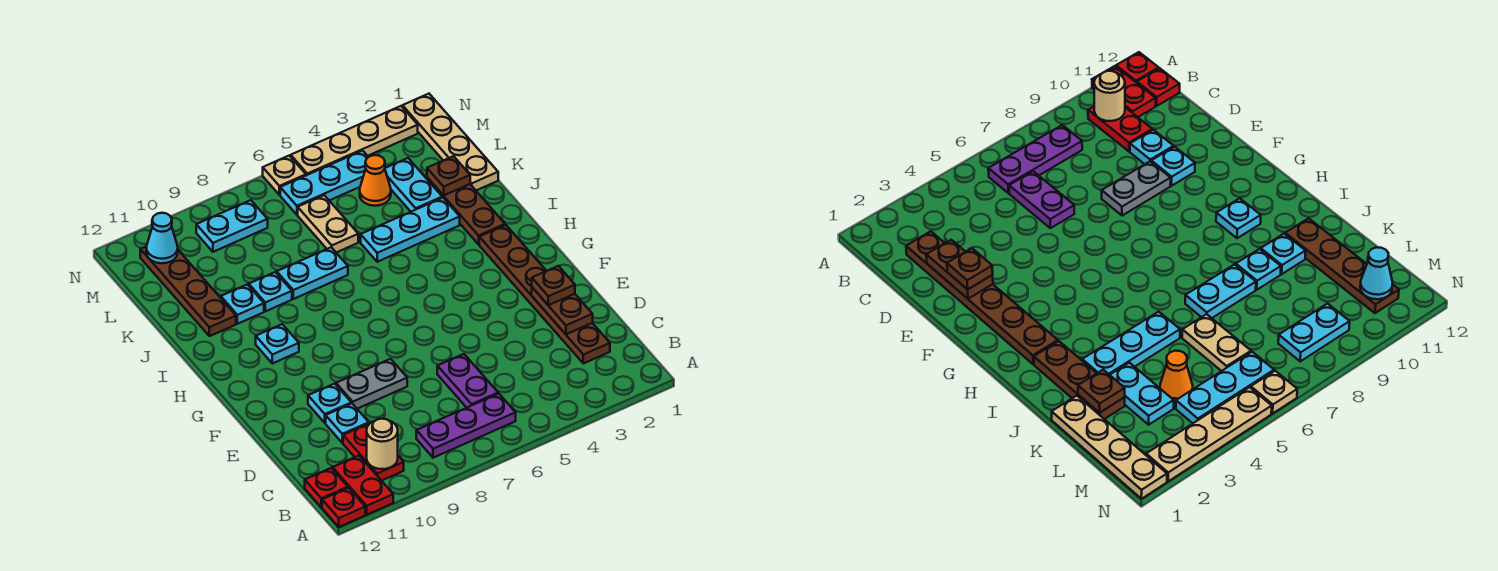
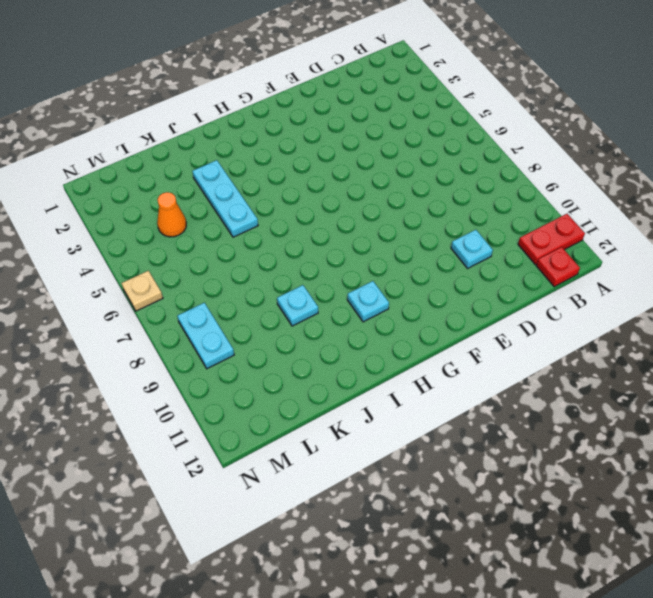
none -> red plate A12 level 1
none -> purple plate B6:B8 level 1
none -> red plate B10:C10 level 1
none -> brown plate C2:H2 level 1

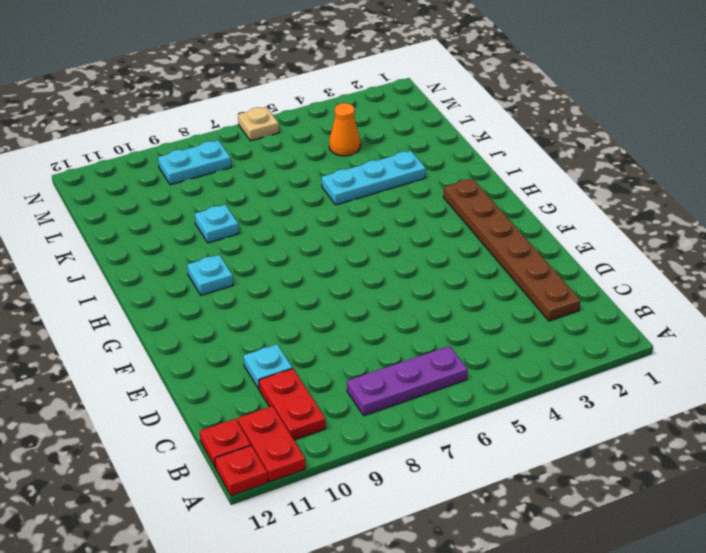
none -> purple plate C6:D6 level 1
none -> grey plate E8:E9 level 1
none -> cyan plate E10 level 1
none -> brown plate I2:K2 level 1

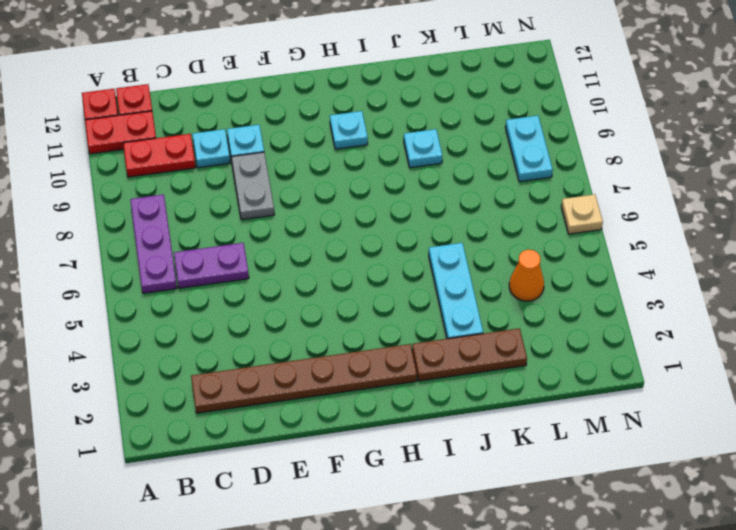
none -> cyan plate J7:J8 level 1
none -> cyan plate J10 level 1
none -> brown plate J11:M11 level 1
none -> tan plate K1:N1 level 1

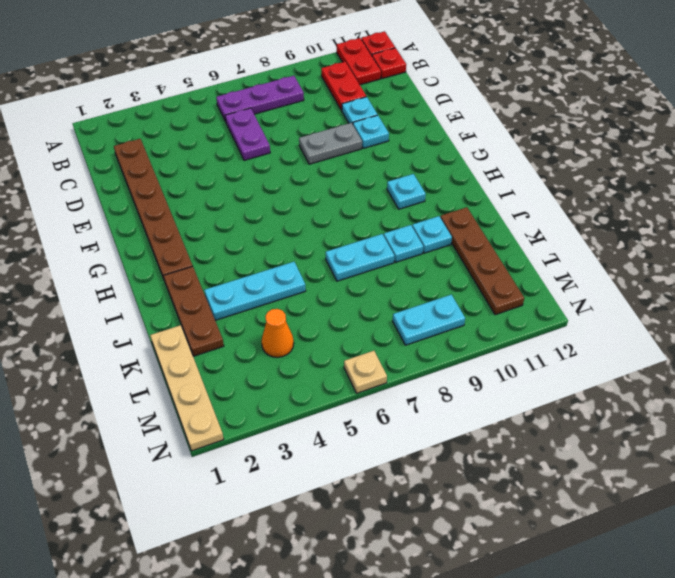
none -> cyan plate K3:L3 level 1
none -> tan plate K6:L6 level 1
none -> cyan plate M4:M6 level 1
none -> tan plate N2:N5 level 1

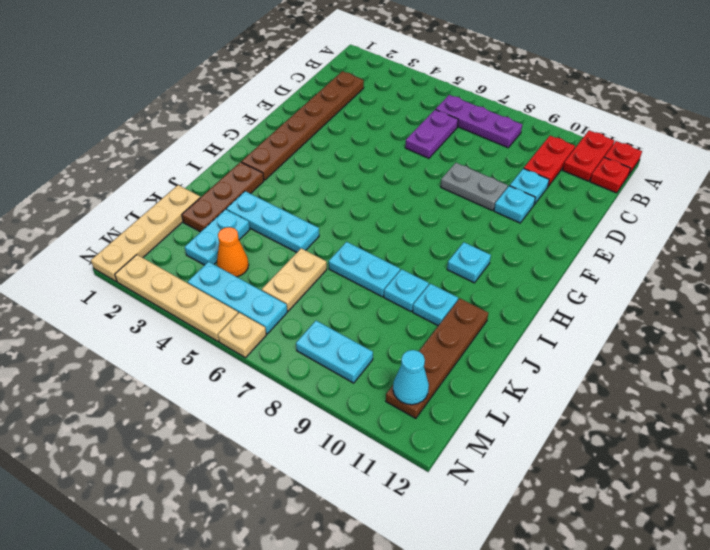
none -> tan round brick B10 level 2
none -> brown plate D2:E2 level 2
none -> brown plate K2 level 2
none -> brown plate E2 level 3

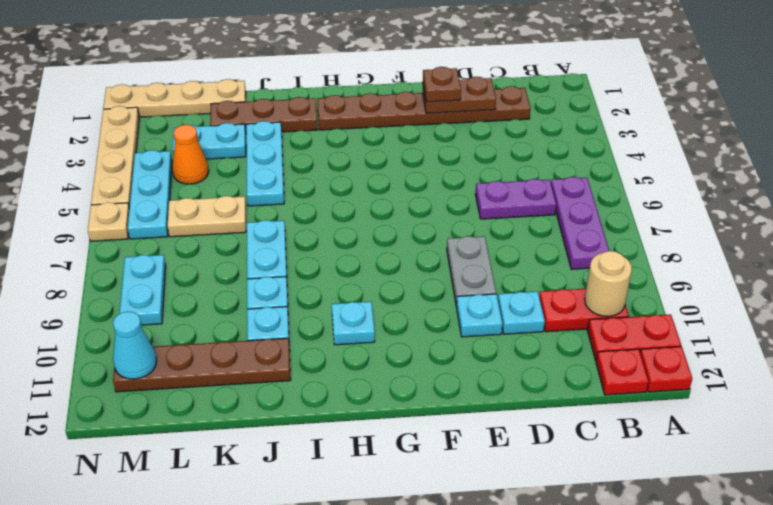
none -> brown plate K2 level 2

